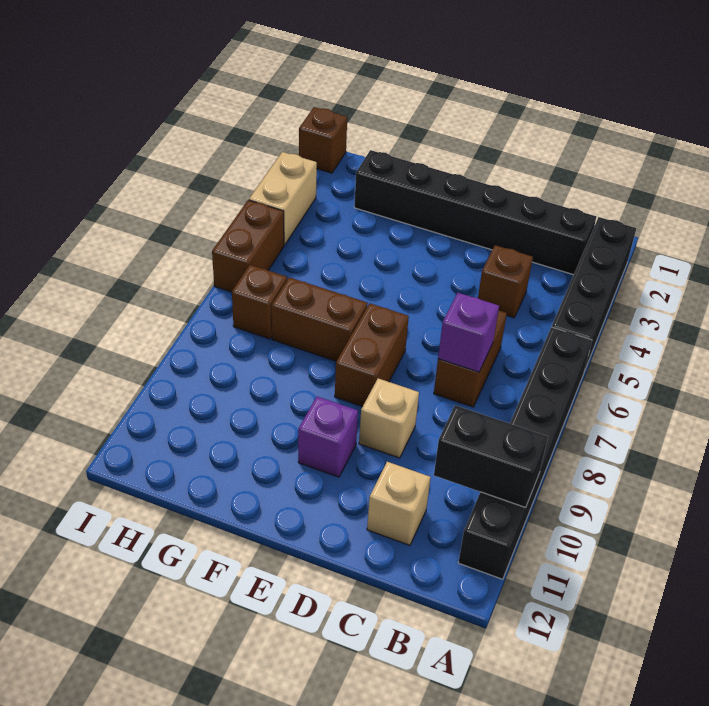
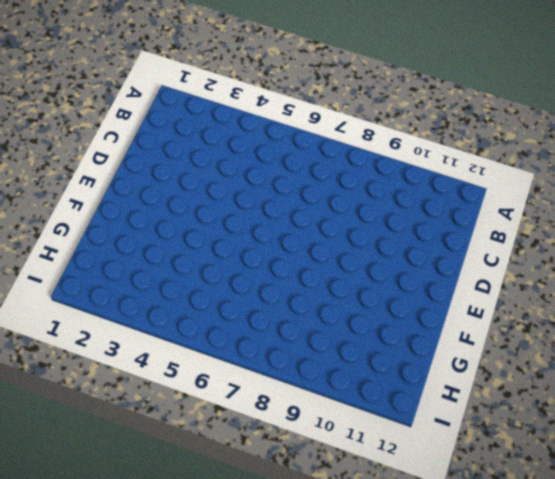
none -> black brick A2:A5 level 1
none -> black brick A6:A11 level 1
none -> black brick B2:G2 level 1

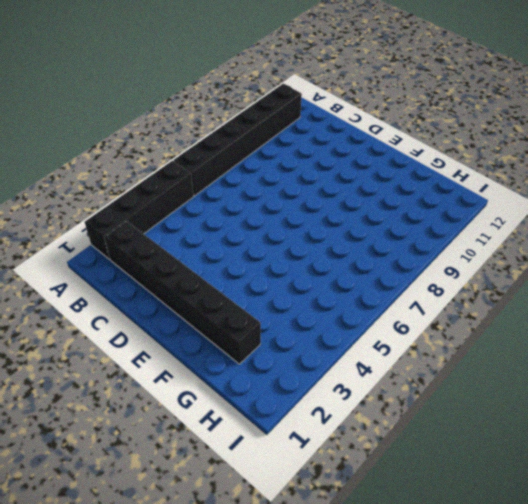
none -> brown brick C4 level 1
none -> brown brick C6:C7 level 1
none -> tan brick C11 level 1

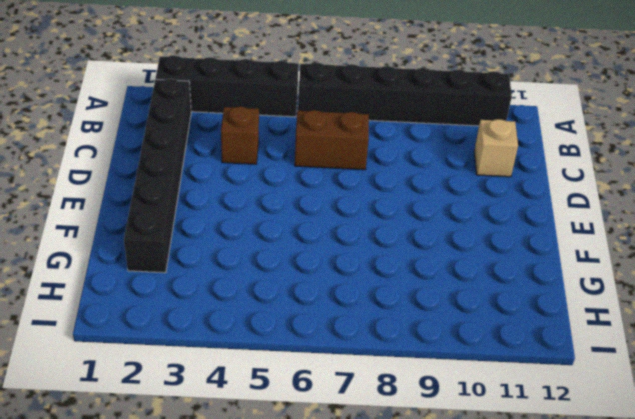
none -> tan brick D9 level 1
none -> brown brick E7:E8 level 1
none -> purple brick E10 level 1

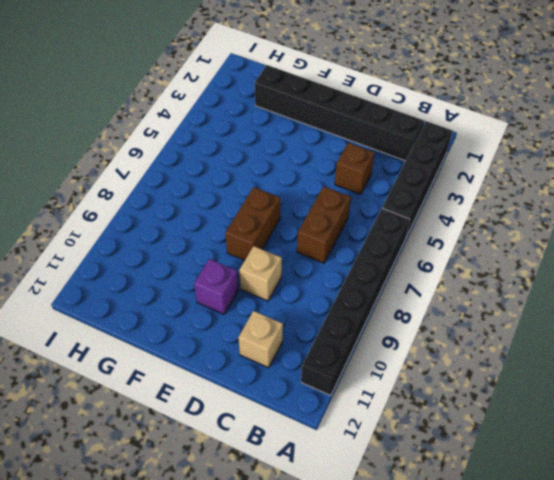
none -> brown brick F7:G7 level 1
none -> brown brick H7 level 1
none -> brown brick I1 level 1

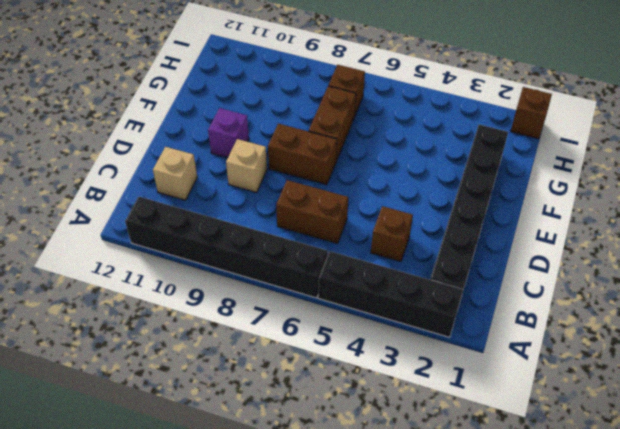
none -> tan brick I3:I4 level 1
none -> brown brick I5:I6 level 1
none -> black brick A10:B10 level 2

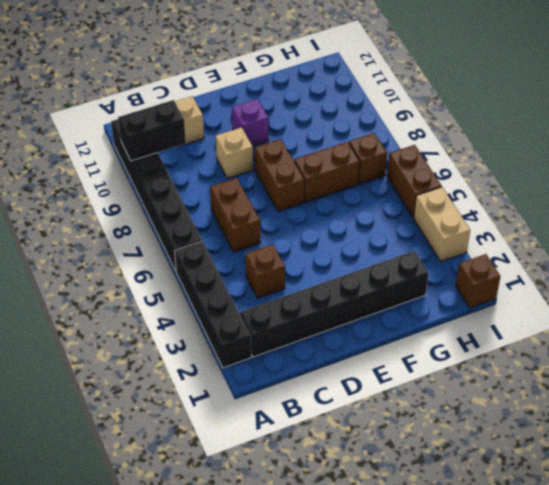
none -> purple brick C7 level 2

